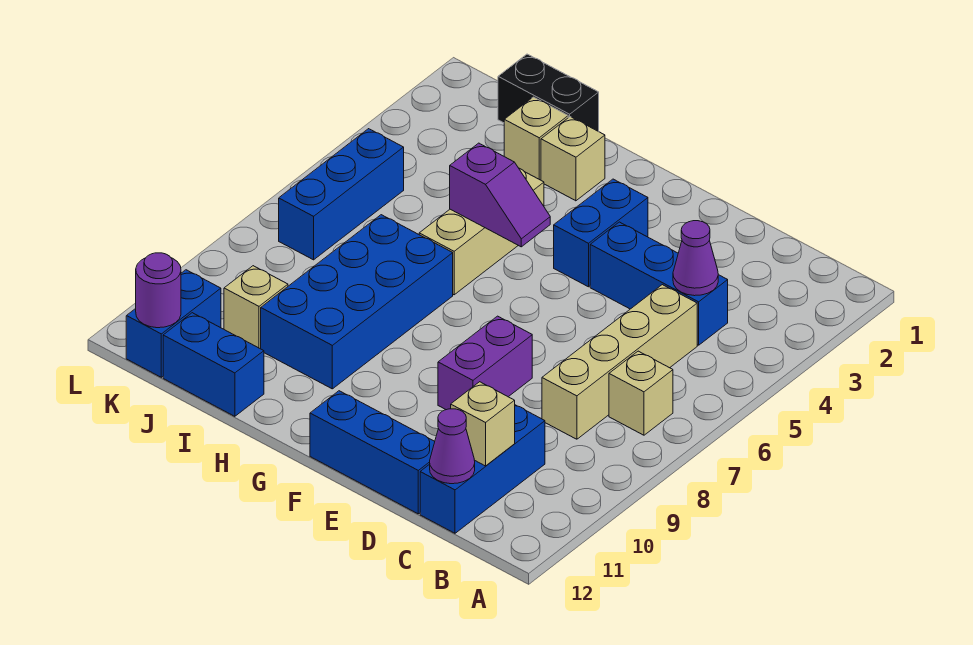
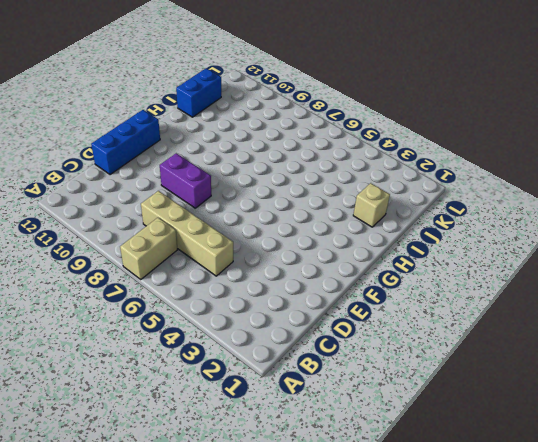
tan brick A7:B7 level 1 -> tan brick B7 level 1
none -> blue brick C4:E4 level 1
none -> blue brick C10:C12 level 1
none -> blue brick F3:F4 level 1

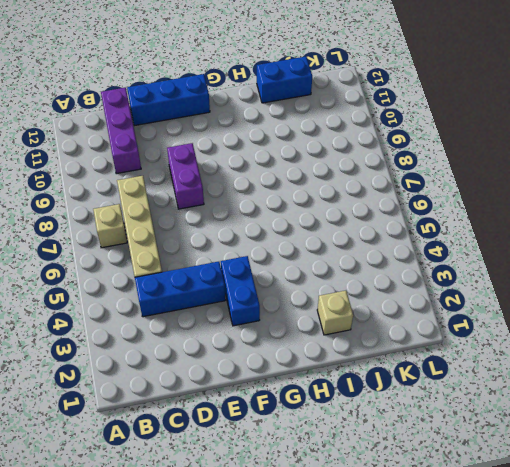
purple brick C10:C12 level 1 -> blue brick C10:C12 level 1
none -> tan brick H2 level 1
none -> tan brick H4:H6 level 1
none -> blue brick H7:I10 level 1

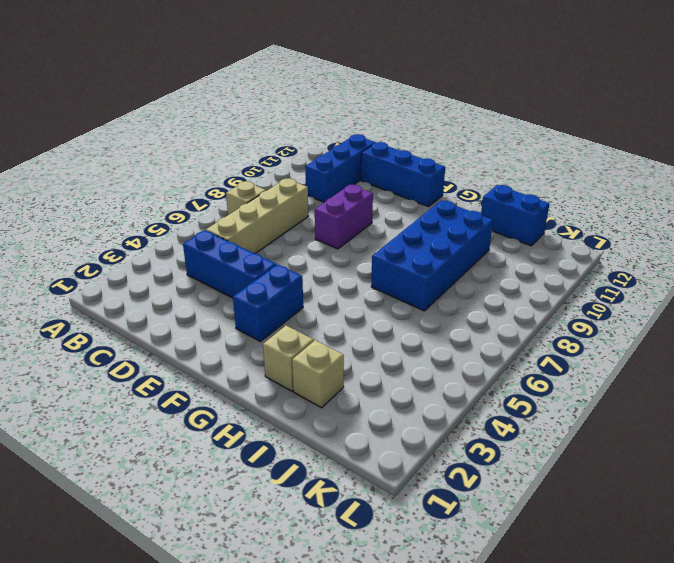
none -> tan brick H4:H6 level 1
none -> black brick I1:J1 level 1
none -> tan brick J10 level 1

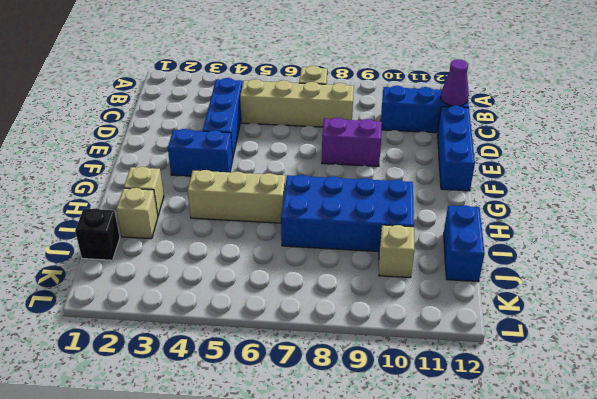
black brick J1 level 1 -> black brick I1:J1 level 1
none -> blue brick K5:K7 level 1
none -> blue brick K11:K12 level 1
none -> purple cone C4 level 2

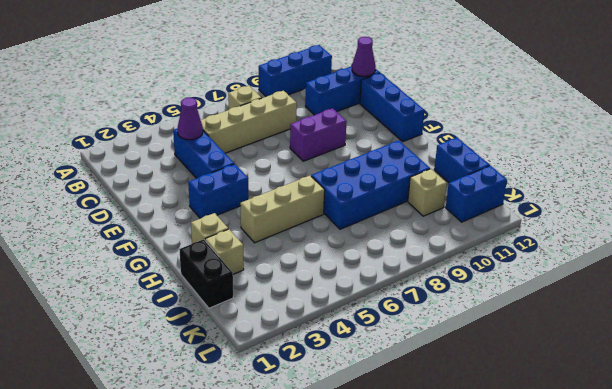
blue brick A9:A11 level 1 -> blue brick K5:K7 level 1
none -> tan brick C11 level 2
none -> purple slope G5:H5 level 2 top H
none -> purple round brick K12 level 2

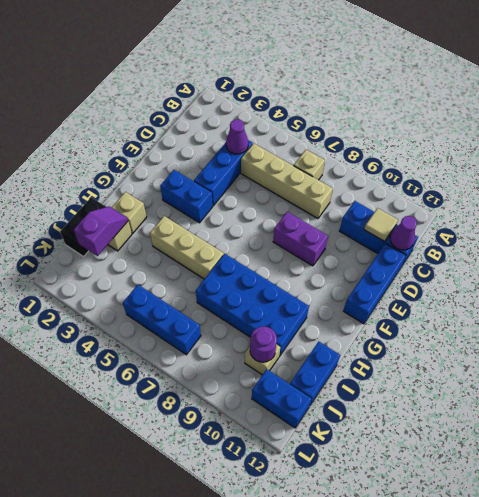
tan tile C11 level 2 -> tan brick C11 level 2
purple slope I2:J2 level 2 top J -> purple slope G5:H5 level 2 top H
purple round brick J10 level 2 -> purple round brick K12 level 2

